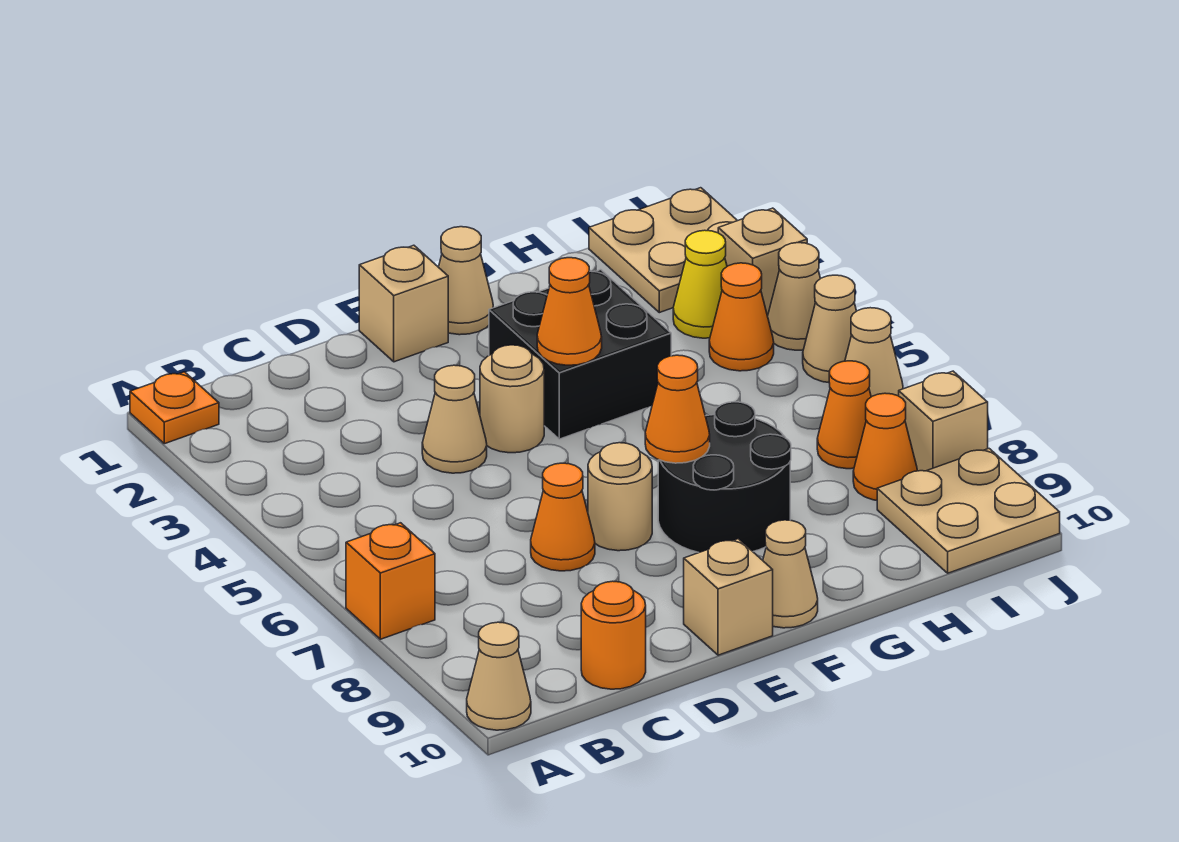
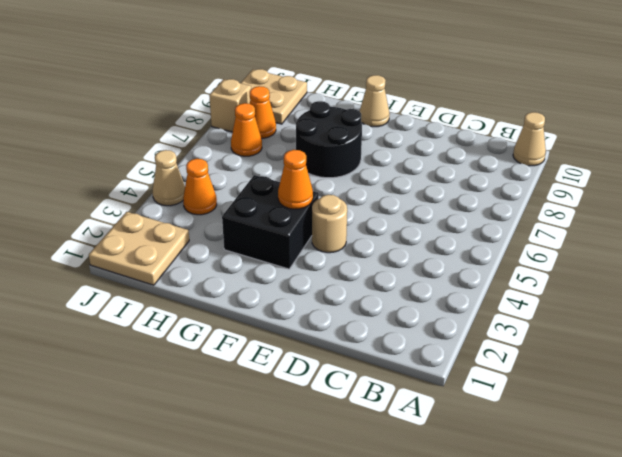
none -> orange plate A1 level 1
none -> orange brick A7 level 1
none -> orange round brick C10 level 1

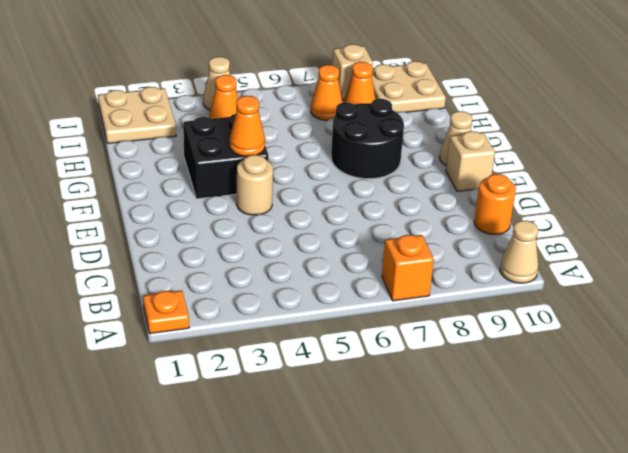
none -> tan cone D4 level 1
none -> orange cone D7 level 1
none -> tan brick E1 level 1

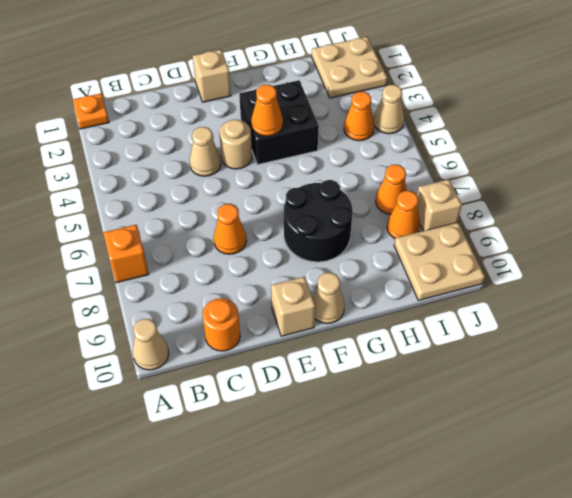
none -> tan round brick E7 level 1
none -> tan cone F1 level 1
none -> yellow cone I3 level 1

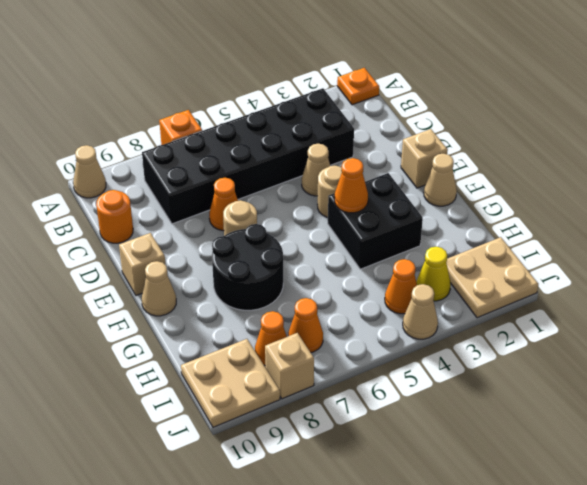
black brick B3:C8 level 1 -> none
none -> tan brick J3 level 1
none -> tan cone J5 level 1
none -> tan cone J6 level 1

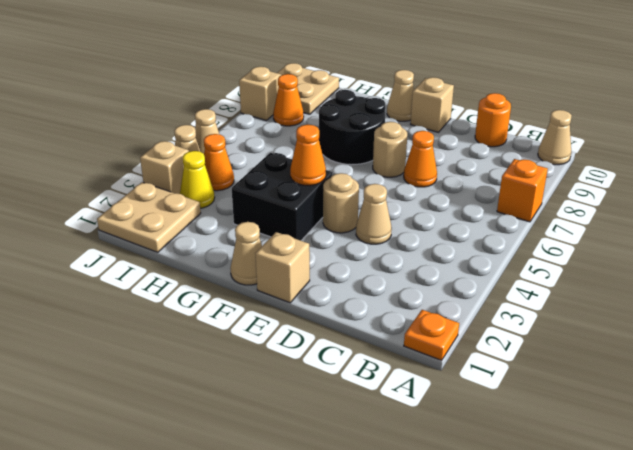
none -> orange cone I7 level 1
none -> tan cone J6 level 1
none -> orange cone F7 level 2

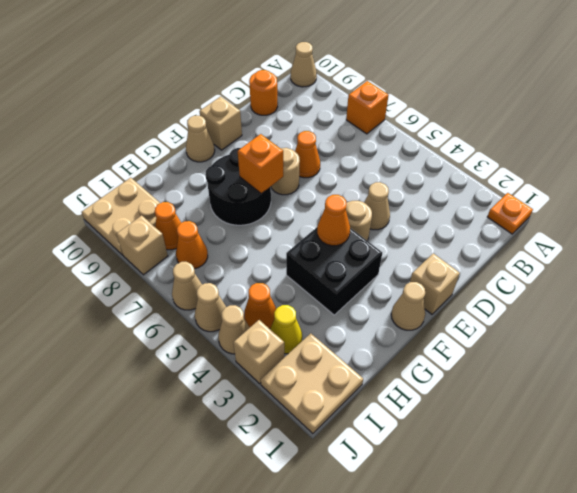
orange brick F7 level 2 -> orange cone F7 level 2

